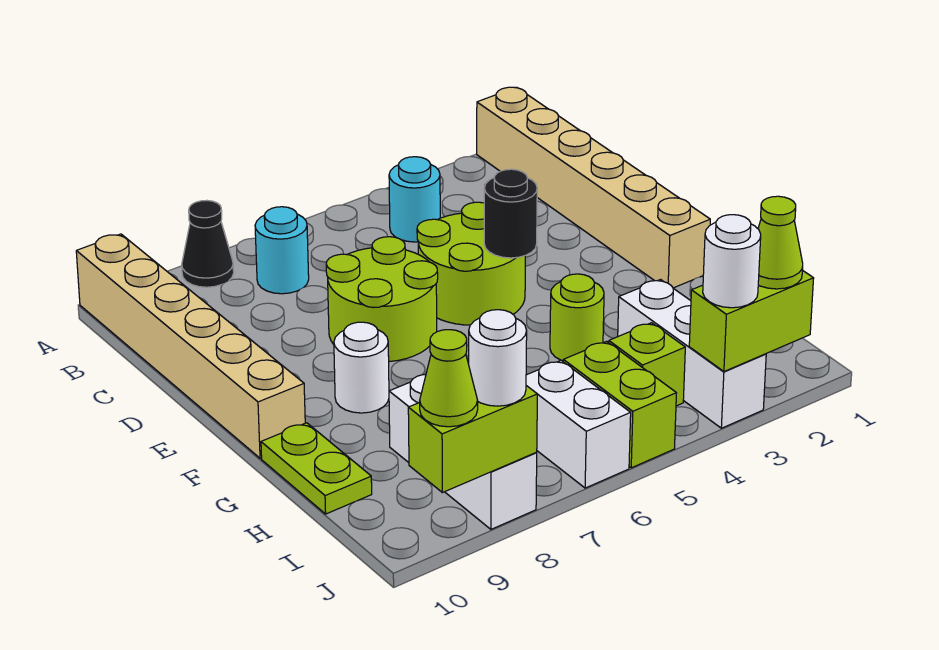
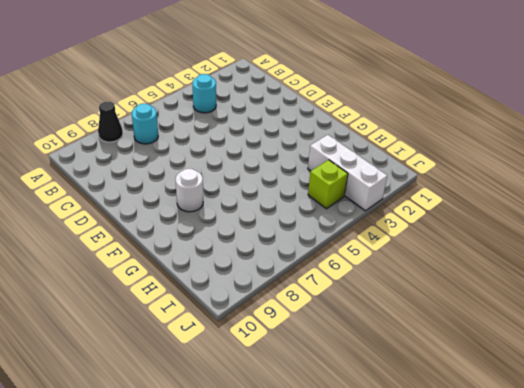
none -> tan brick A1:F1 level 1
none -> tan brick A10:F10 level 1
none -> lime round brick D4:E5 level 1

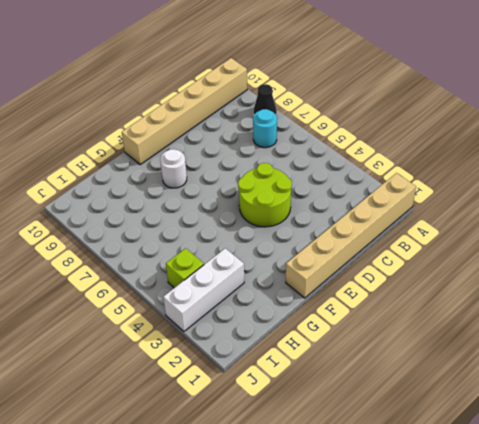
none -> cyan round brick B4 level 1
none -> lime round brick D6:E7 level 1
none -> lime round brick G4 level 1

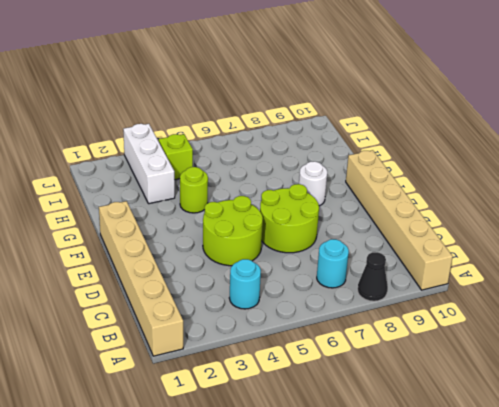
none -> lime plate G10:H10 level 1
none -> white brick H8:J8 level 1
none -> lime brick I5:J5 level 1

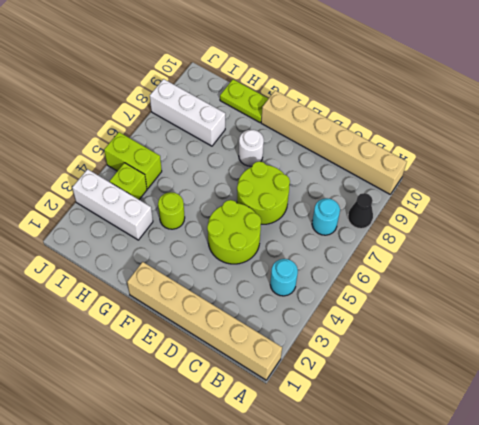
none -> white brick I6:J6 level 1
none -> black round brick E4 level 2
none -> lime brick J2:J3 level 2

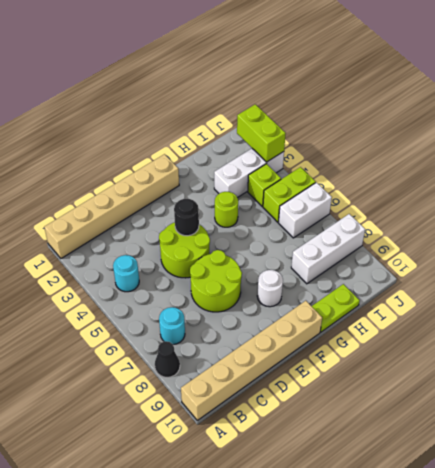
none -> lime brick J8:J9 level 2
none -> lime cone J2 level 3
none -> white round brick J3 level 3

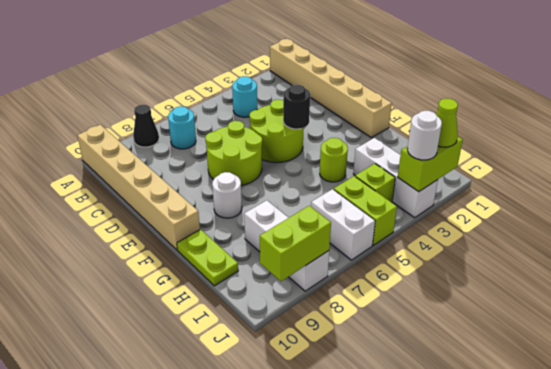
none -> white round brick J8 level 3
none -> lime cone J9 level 3

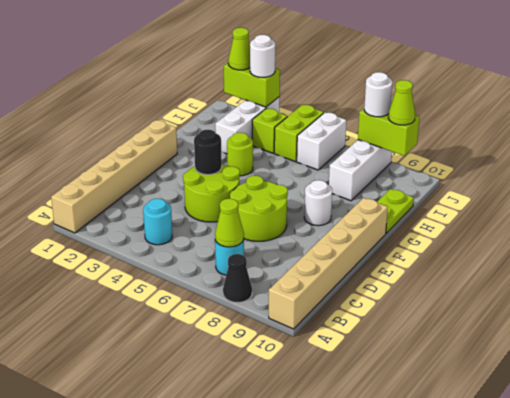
lime cone B7 level 2 -> none

